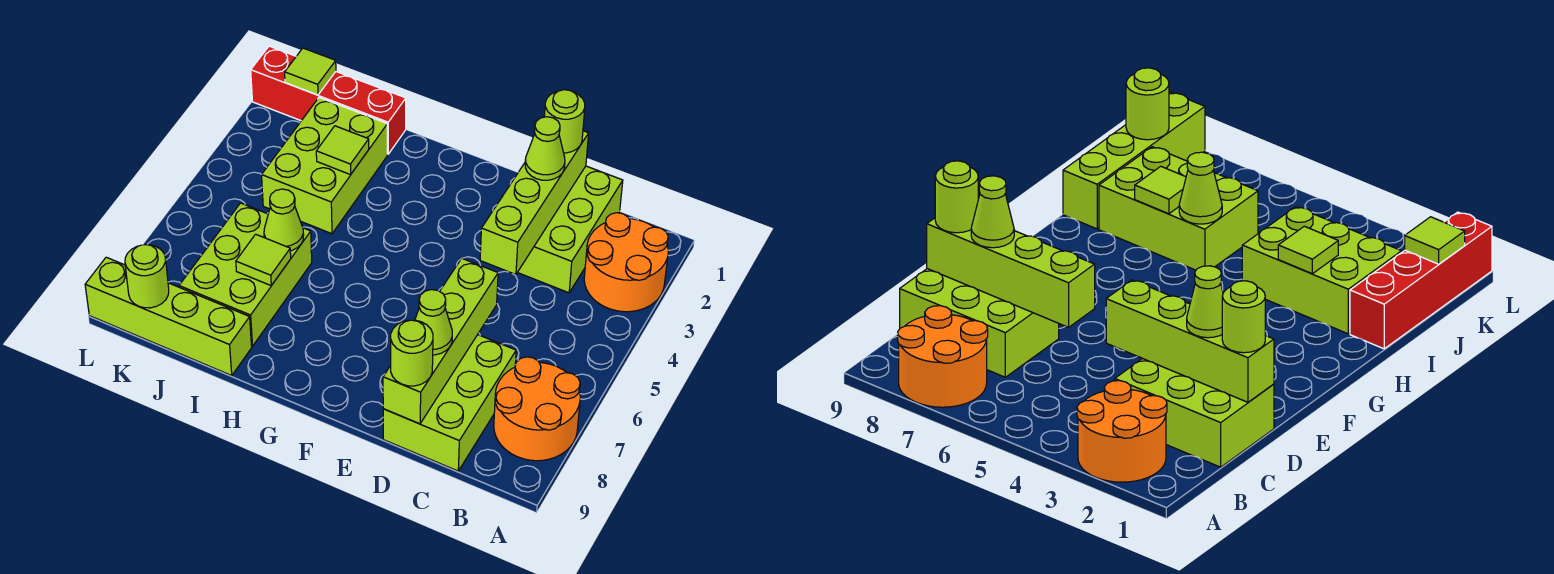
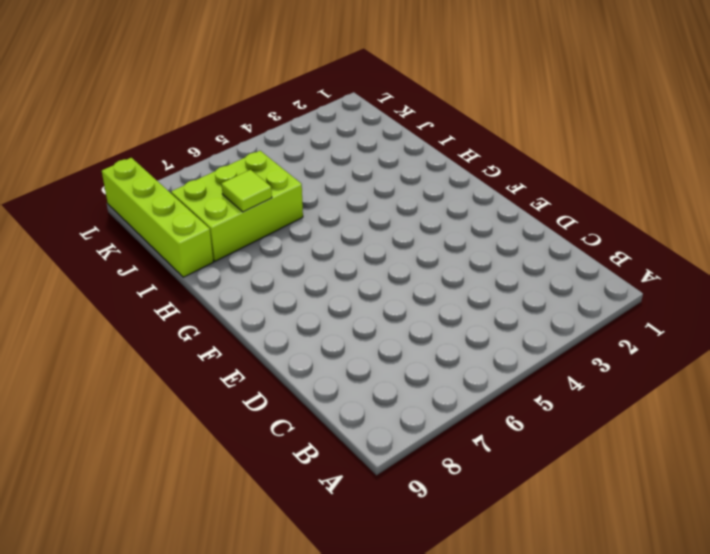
none -> orange round brick A2:B3 level 1
none -> orange round brick A7:B8 level 1
none -> lime brick C1:D3 level 1

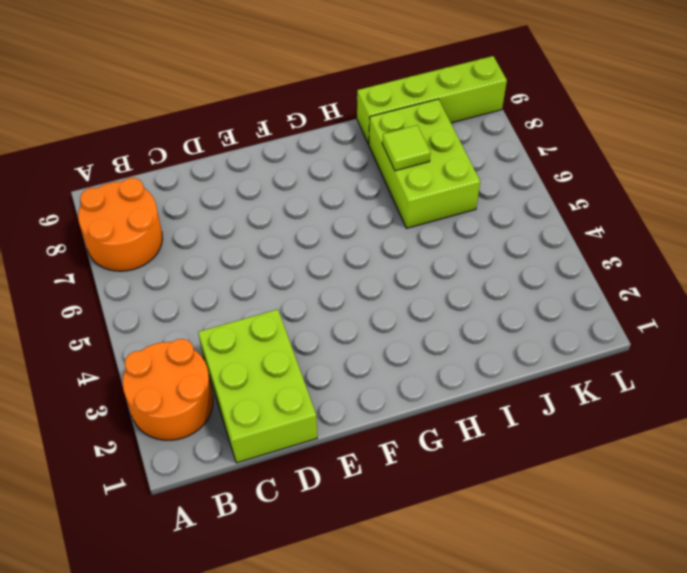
none -> lime brick C7:D9 level 1
none -> red brick I1:L1 level 1
none -> lime brick I2:J4 level 1

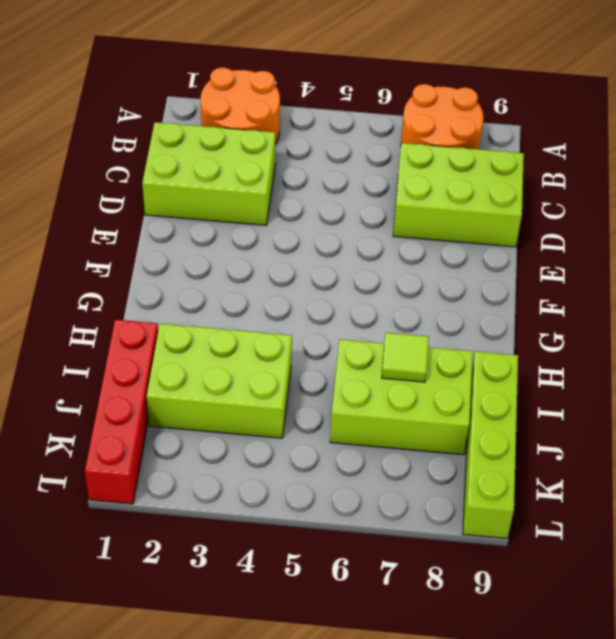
none -> lime brick D1:D4 level 2
none -> lime brick D6:D9 level 2
none -> lime tile I3 level 2

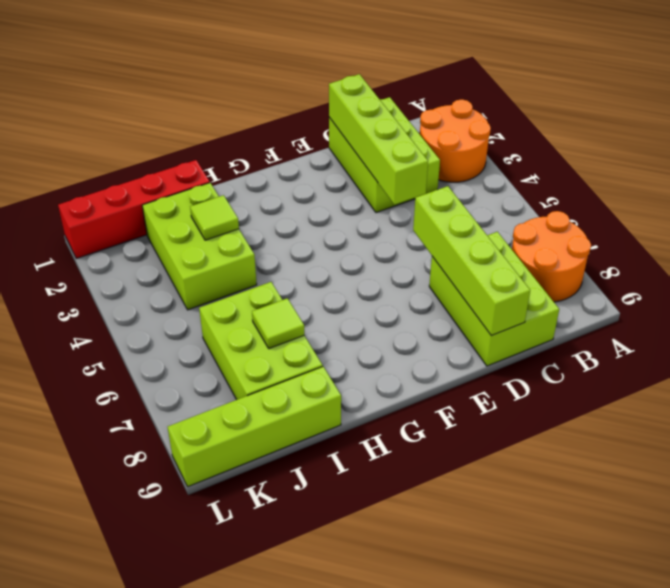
none -> lime cone I6 level 2
none -> lime tile K1 level 2
none -> lime round brick K9 level 2

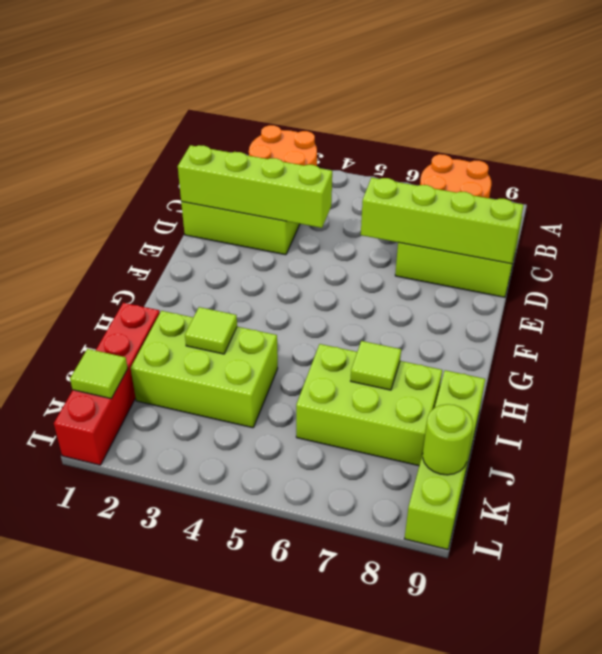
none -> lime cone I6 level 2
none -> lime round brick D1 level 3
none -> lime cone D2 level 3

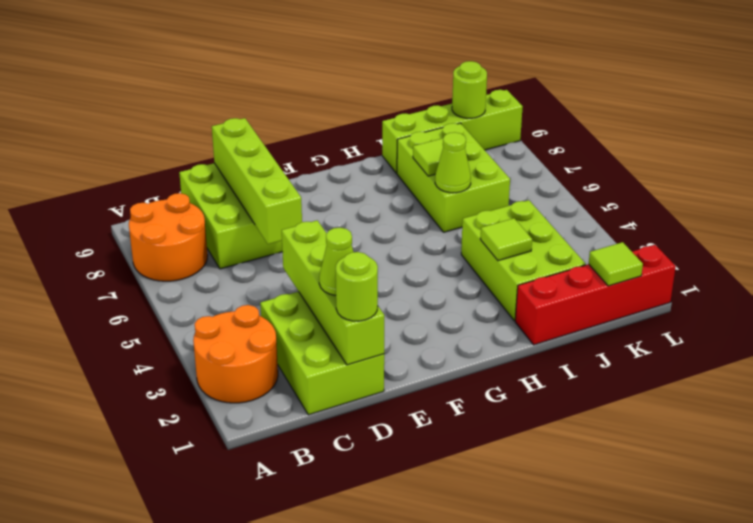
none -> lime cone D8 level 3
none -> lime round brick D9 level 3

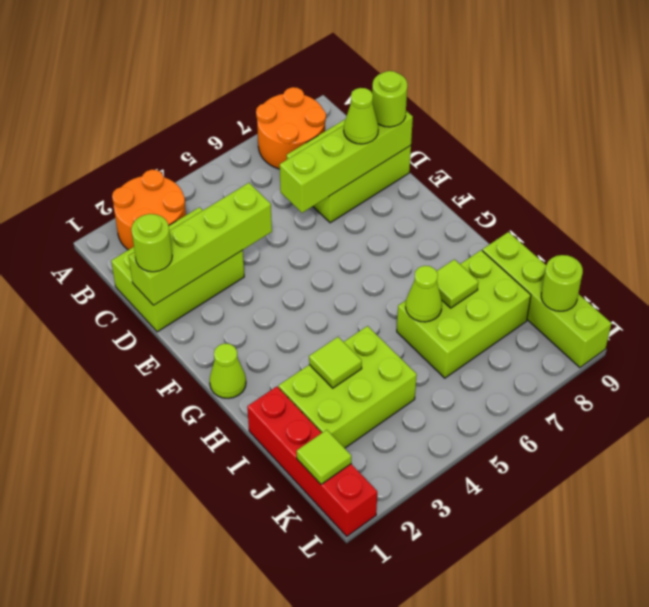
lime cone G1 level 1 -> lime cone D2 level 3

